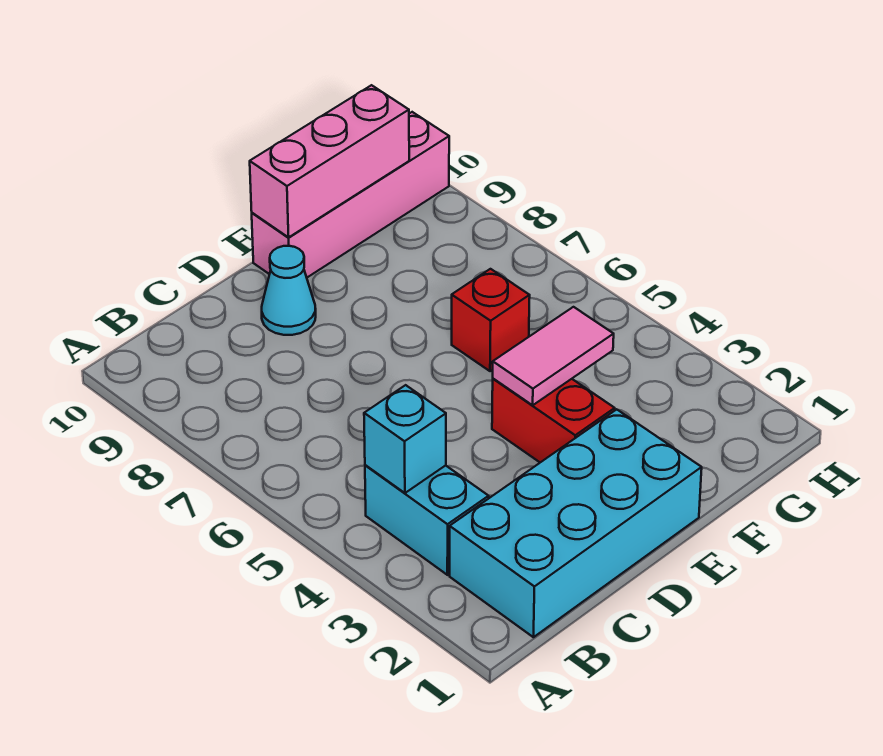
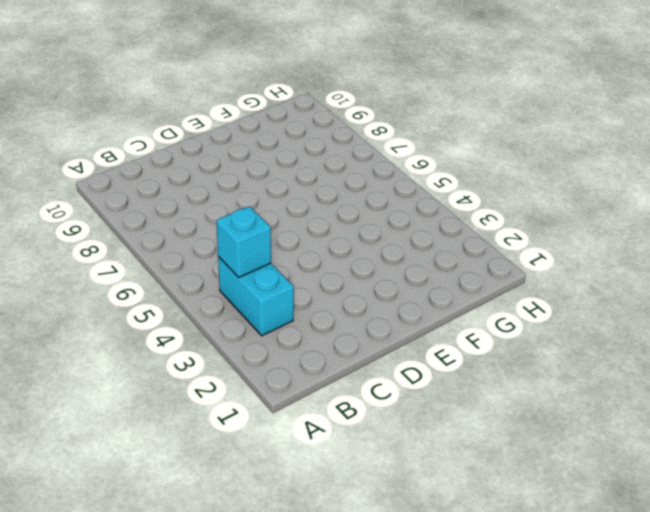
none -> cyan brick B1:E2 level 1
none -> cyan cone D9 level 1

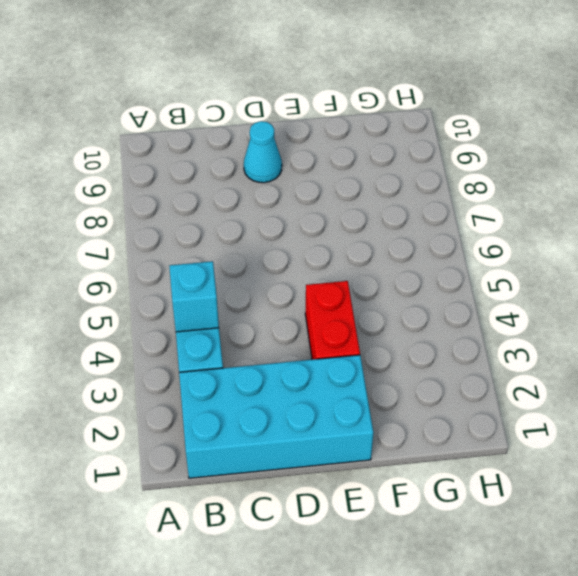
none -> pink brick E10:H10 level 1
none -> red brick F6 level 1

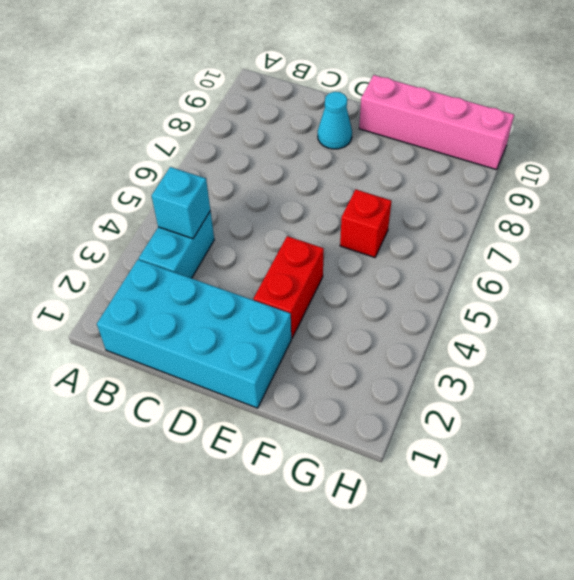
none -> pink tile E4:F4 level 2
none -> pink brick E10:G10 level 2

